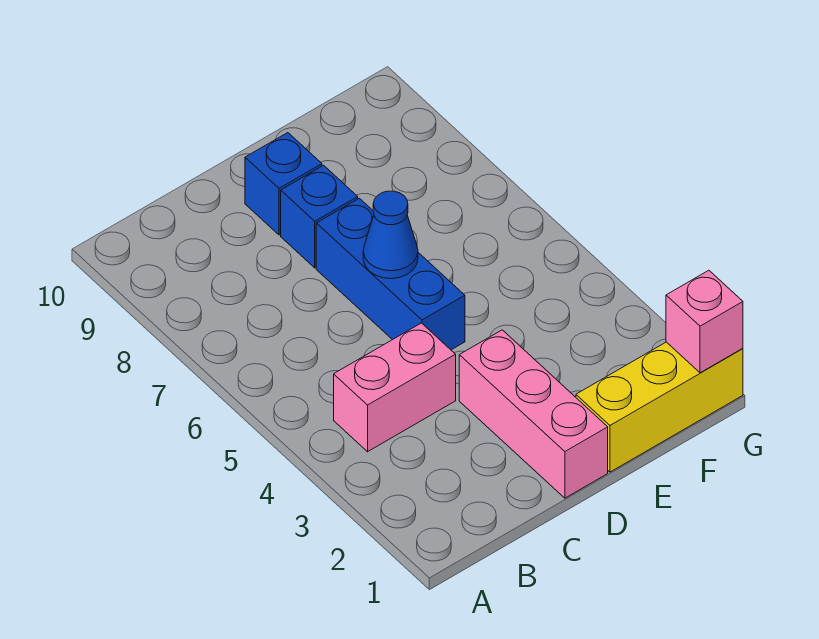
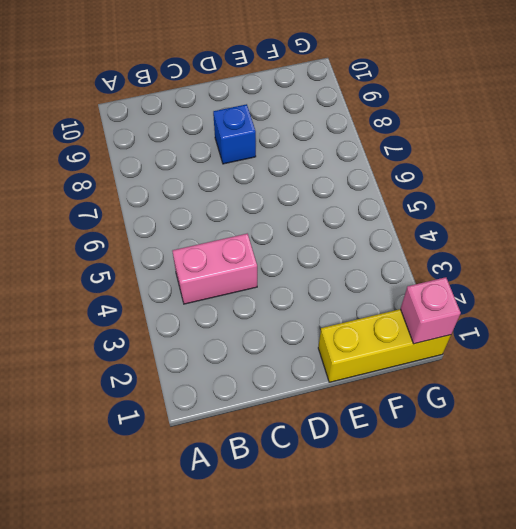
none -> pink brick D1:D3 level 1
none -> blue brick D5:D7 level 1

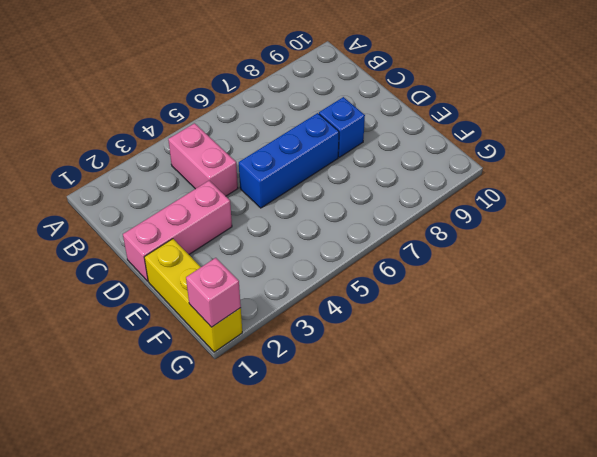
none -> blue brick D9 level 1
none -> blue cone D6 level 2

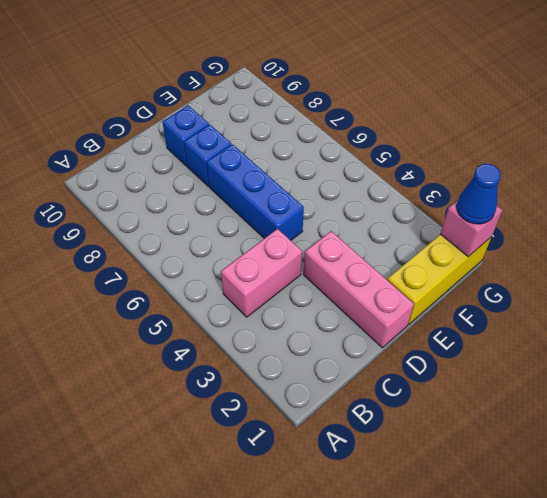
blue cone G1 level 3 -> blue cone D6 level 2

